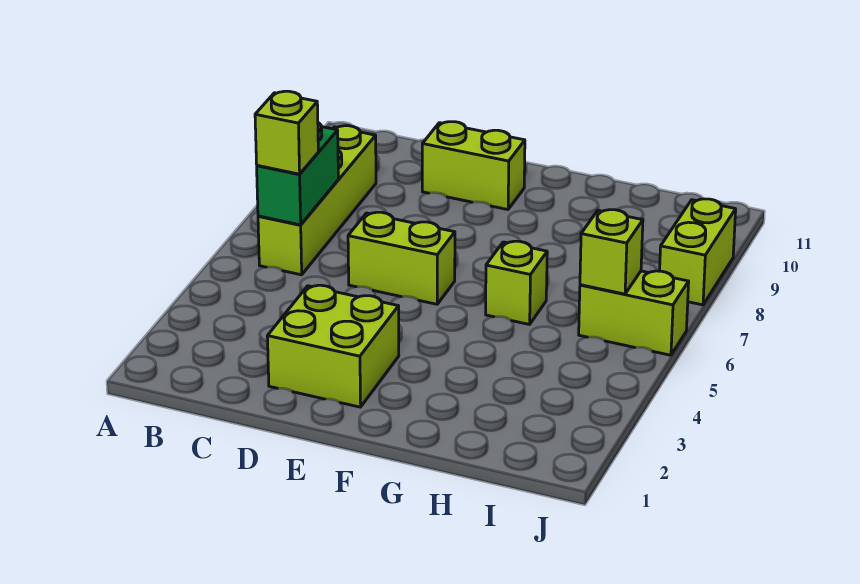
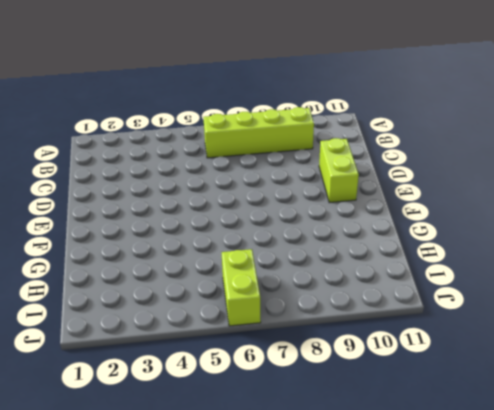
none -> lime brick D2:E3 level 1
none -> lime brick D6:E6 level 1

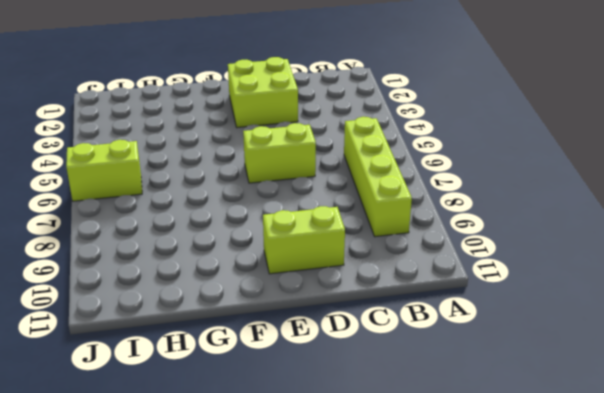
none -> lime brick G6 level 1
none -> lime brick J8:J9 level 1

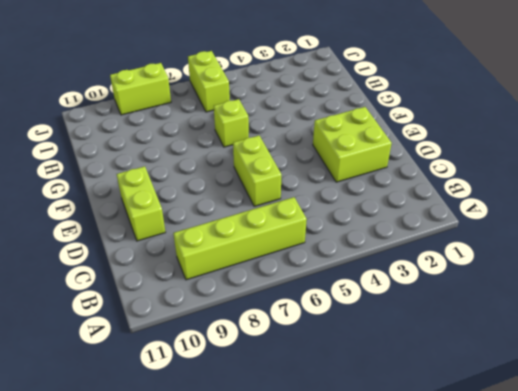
none -> green brick B6:B7 level 2
none -> lime brick I6 level 2

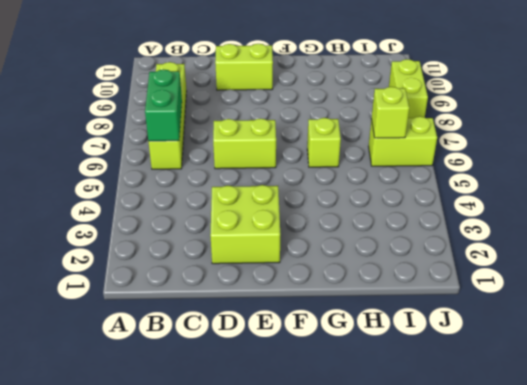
none -> lime brick B6 level 3

